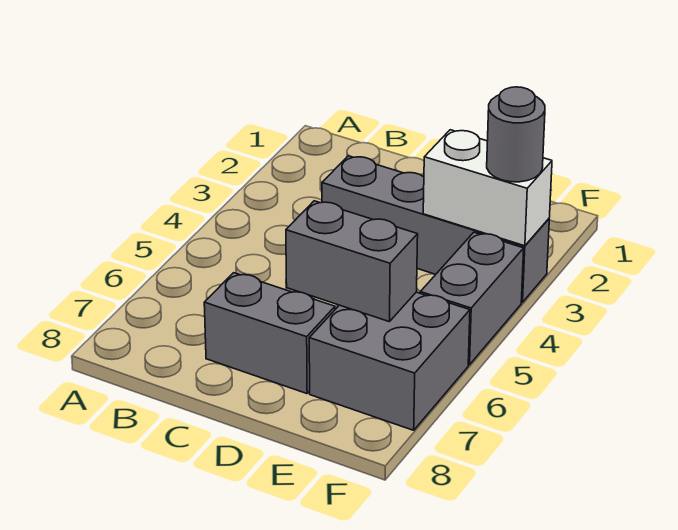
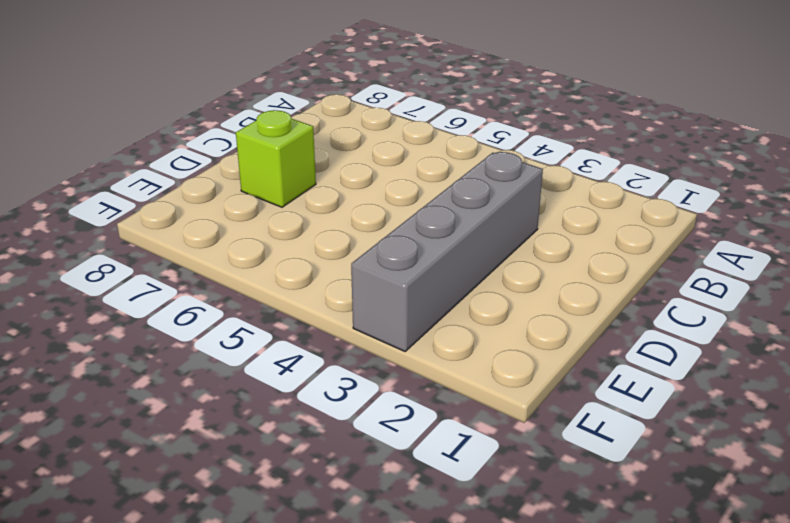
lime brick D7 level 1 -> grey brick C7:D7 level 1
none -> grey brick E6:F7 level 1
none -> grey brick F4:F5 level 1

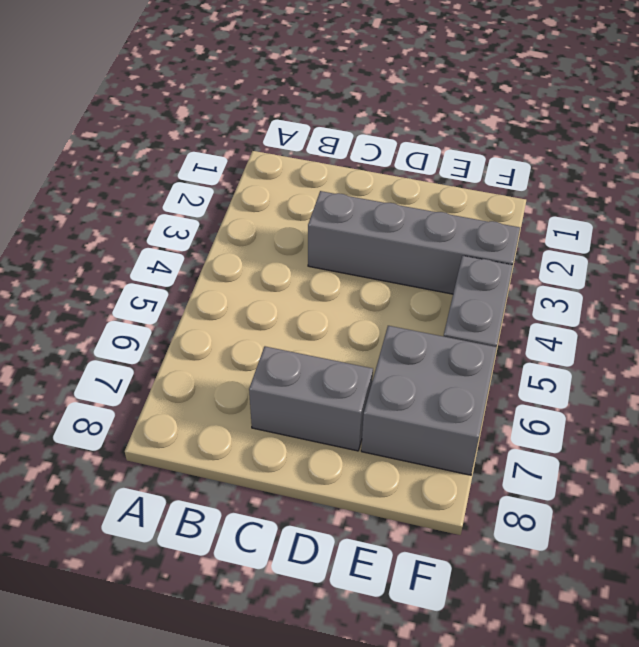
none -> grey brick D6:E6 level 2
none -> white brick E3:F3 level 2

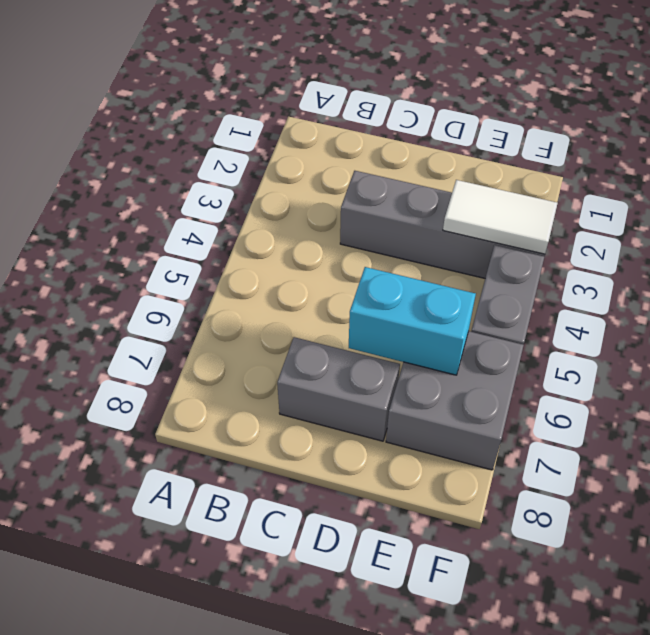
cyan brick D6:E6 level 2 -> grey brick D6:E6 level 2
white tile E3:F3 level 2 -> white brick E3:F3 level 2
none -> grey round brick F3 level 3

